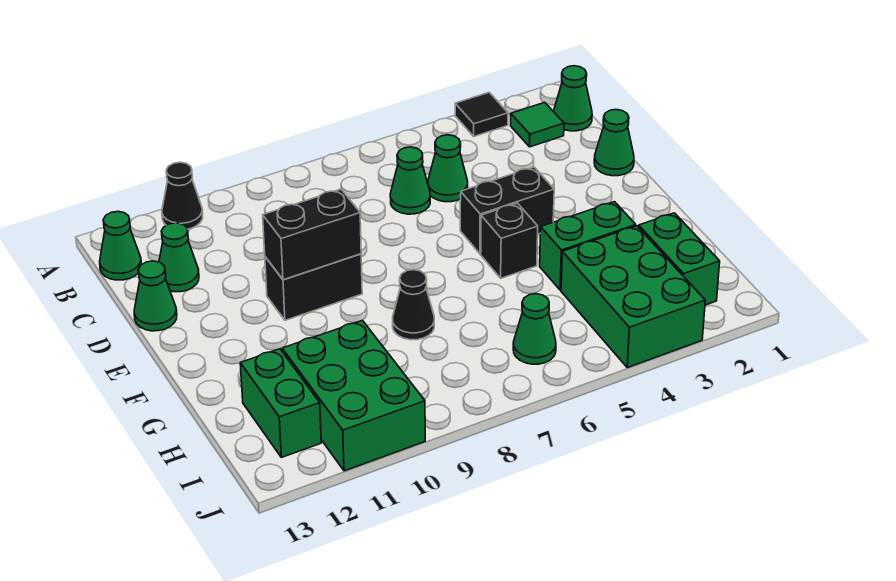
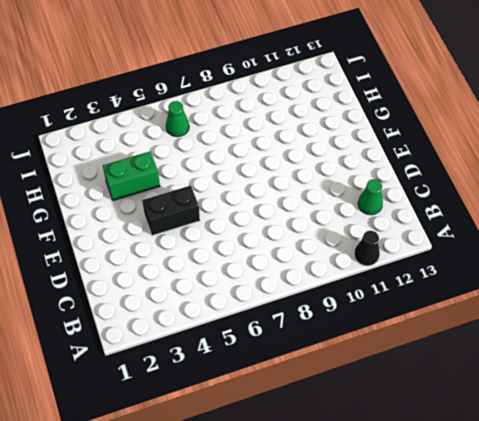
none -> black tile A3 level 1
none -> green cone B1 level 1
none -> green tile B2 level 1

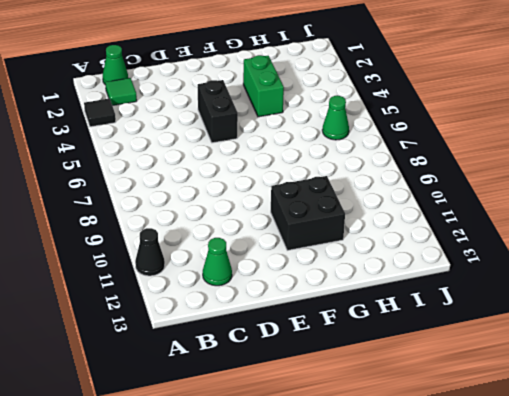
black brick F10:G11 level 1 -> none
none -> green cone B13 level 1
none -> green cone C5 level 1
none -> green cone C6 level 1

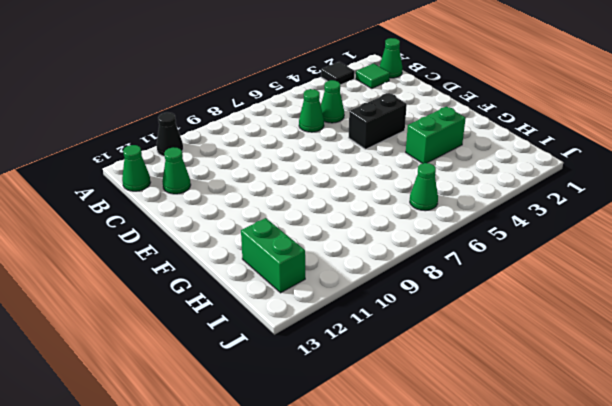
none -> green cone D1 level 1
none -> green cone D13 level 1
none -> black brick E9:E10 level 1

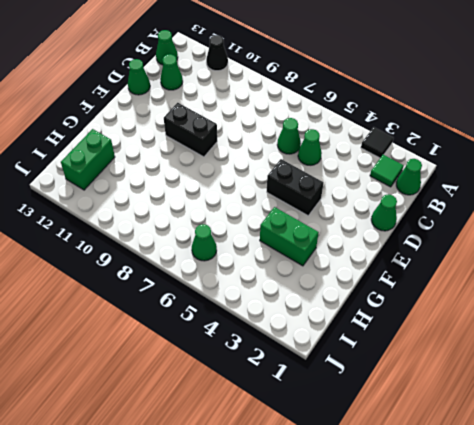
none -> black brick F5 level 1
none -> black cone G8 level 1
none -> green brick H2:I2 level 1

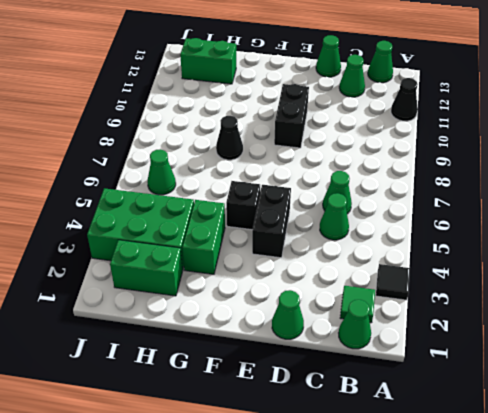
none -> green brick H10:J11 level 1
none -> black brick E9:E10 level 2

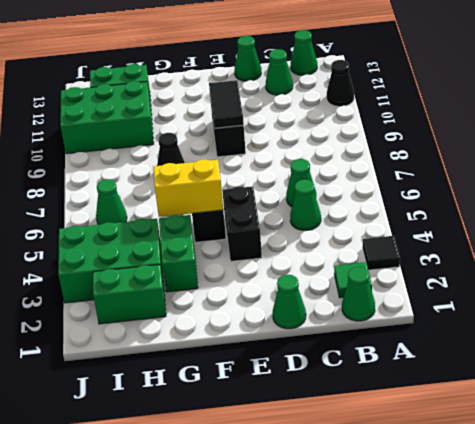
black tile E9:E10 level 2 -> black brick E9:E10 level 2
yellow brick F5:G5 level 2 -> none

